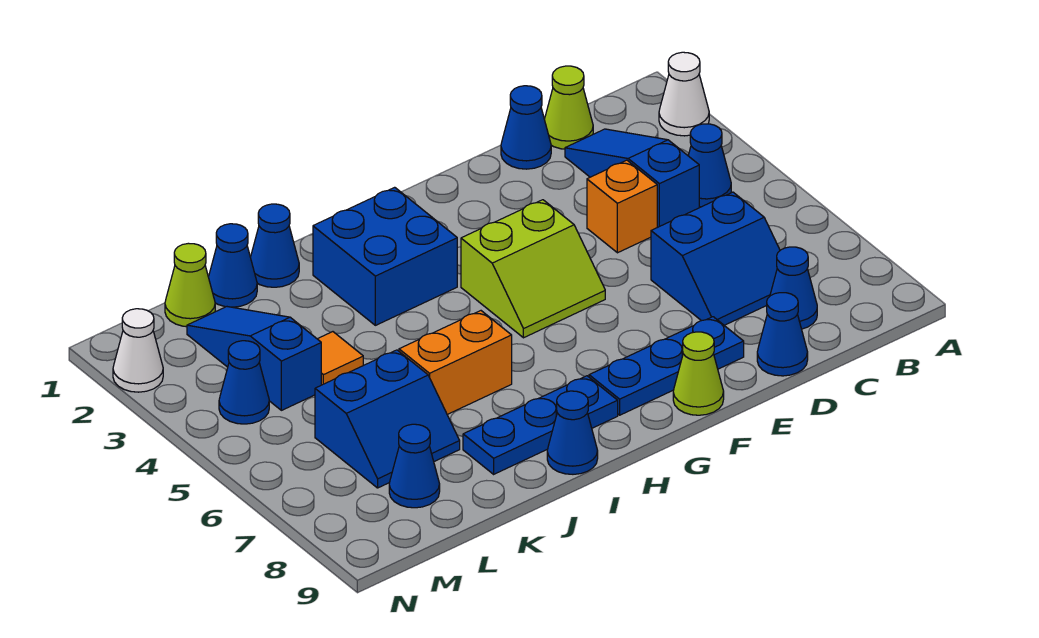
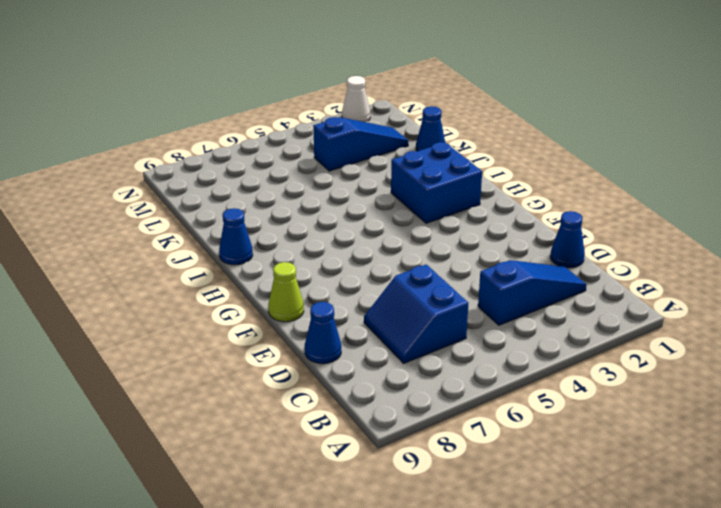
none -> white cone A2 level 1
none -> blue cone B4 level 1
none -> lime cone C1 level 1

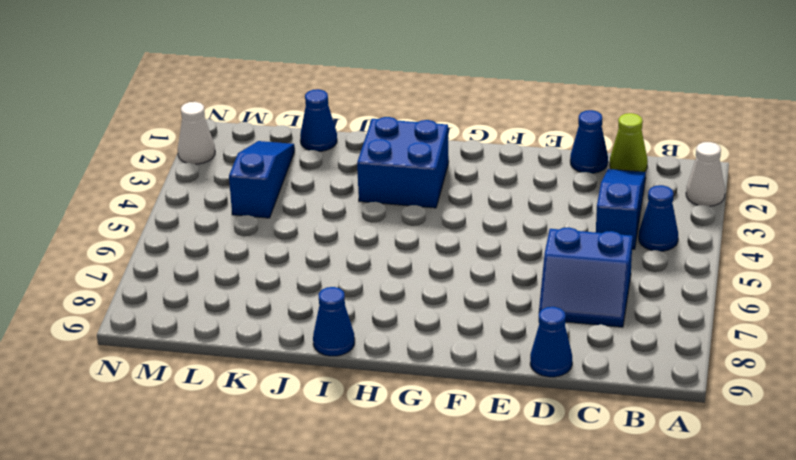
none -> blue cone C8 level 1
none -> orange brick D4 level 1
none -> blue plate E8:G8 level 1

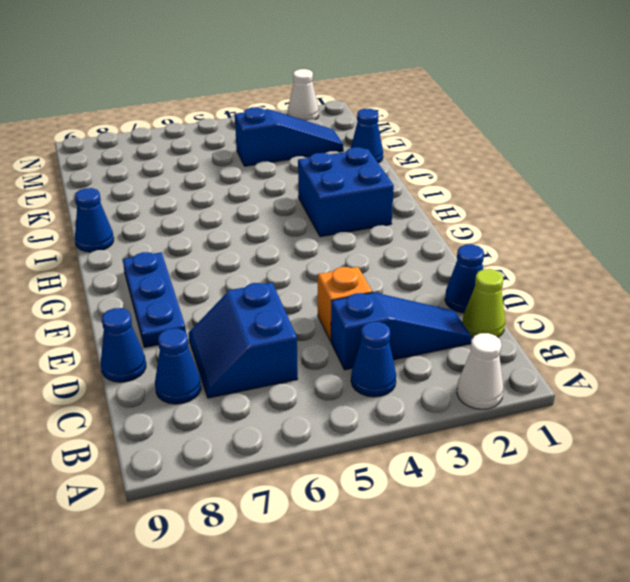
none -> lime slope F4:G5 level 1 top 4
none -> lime cone F9 level 1
none -> blue plate H8:J8 level 1

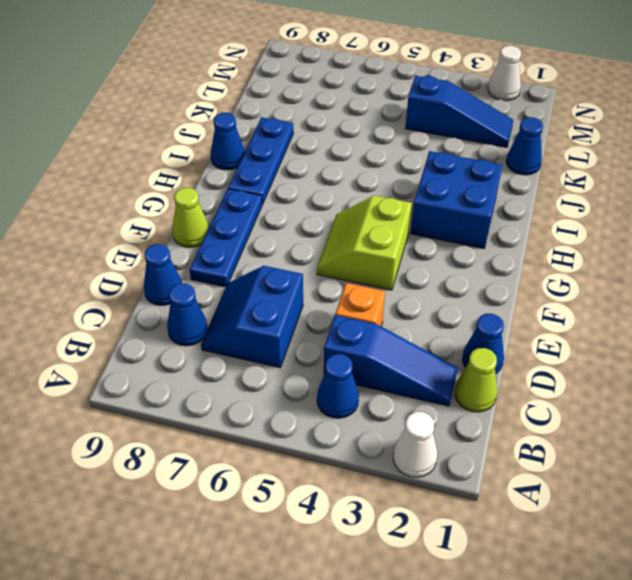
none -> orange brick I6:J6 level 1
none -> blue cone J1 level 1
none -> orange tile K4 level 1

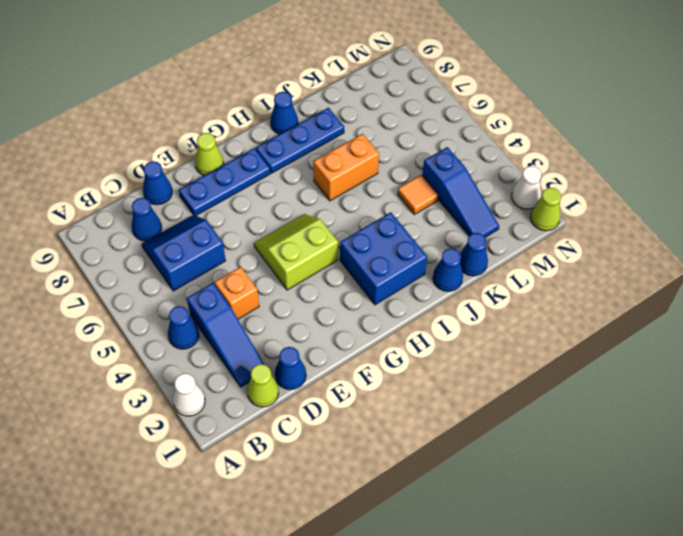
lime cone N1 level 1 -> lime cone L1 level 1
none -> blue slope K6:L7 level 1 top 6
none -> blue cone L8 level 1
none -> blue cone M4 level 1

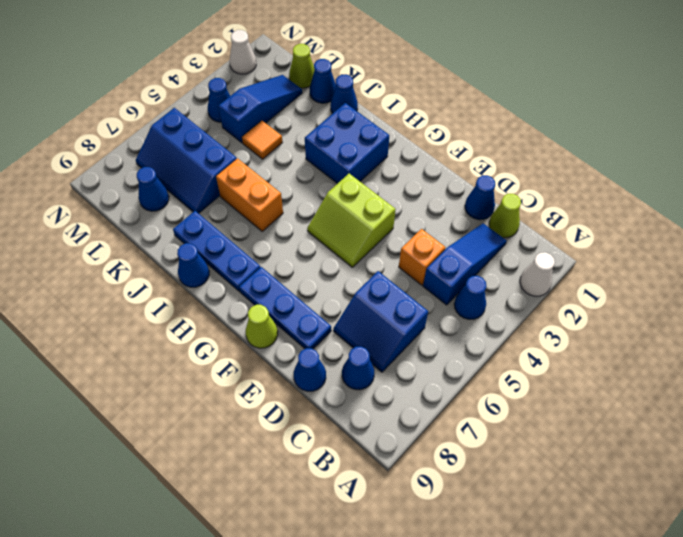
blue slope K6:M7 level 1 top 6 -> blue slope K6:L7 level 1 top 6

